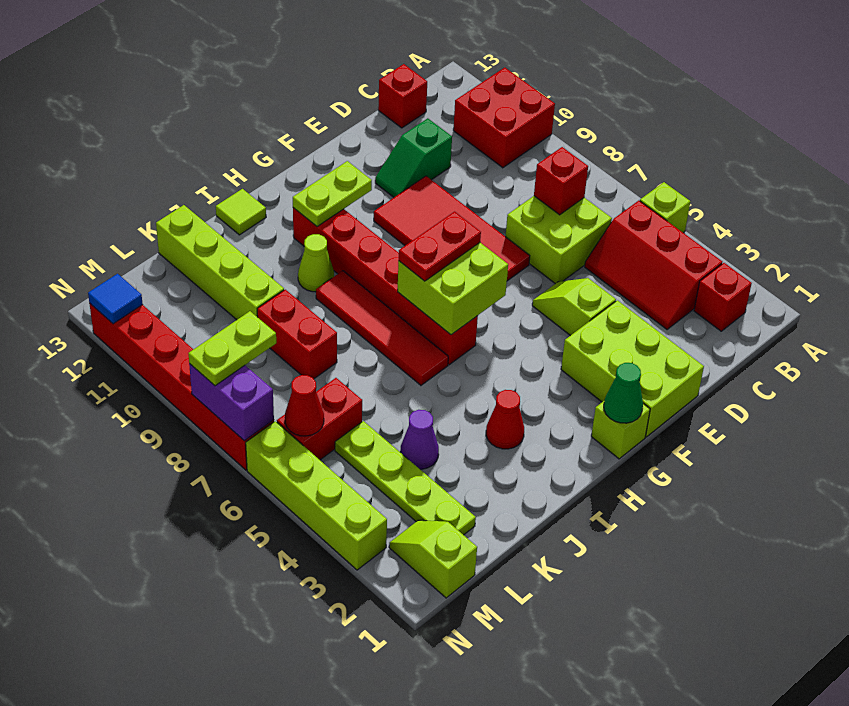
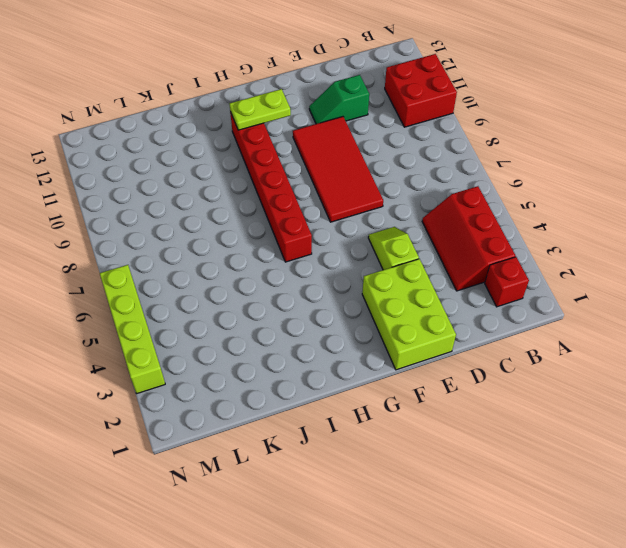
none -> lime brick A5 level 1
none -> lime brick C6:D7 level 1
none -> red brick C13 level 1
none -> lime brick G1 level 1

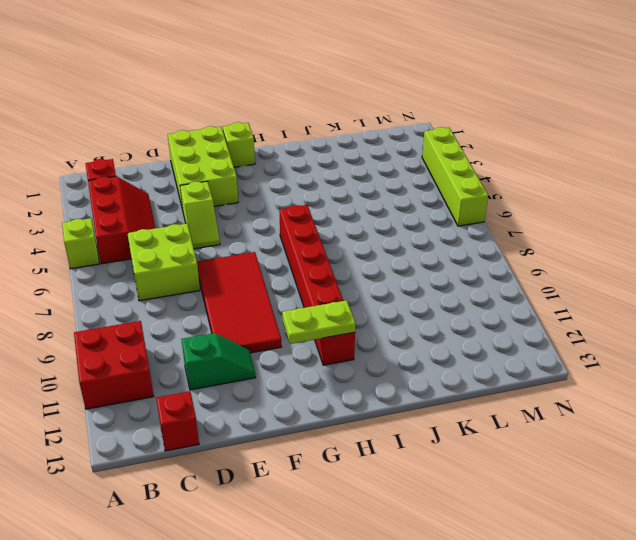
none -> red cone I3 level 1
none -> red tile I6:I9 level 1
none -> lime cone I10 level 1
none -> lime tile I13 level 1

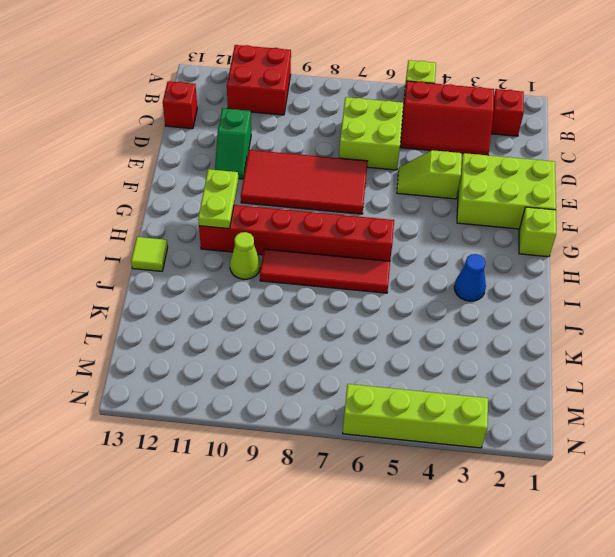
blue cone I3 level 1 -> red cone I3 level 1
none -> purple cone K4 level 1
none -> red brick K8:K9 level 1
none -> lime brick K10:K13 level 1
none -> lime plate L2:L5 level 1

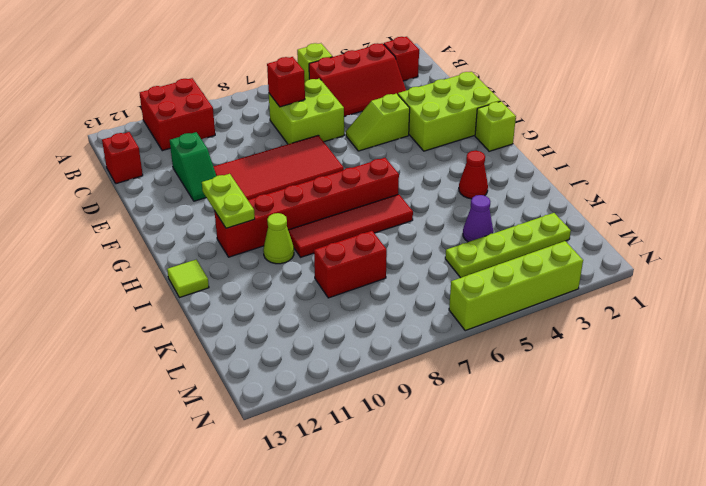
none -> lime brick K10:K13 level 1
none -> red brick L6:M6 level 1
none -> lime slope M1:M2 level 1 top 1
none -> red brick N7:N12 level 1

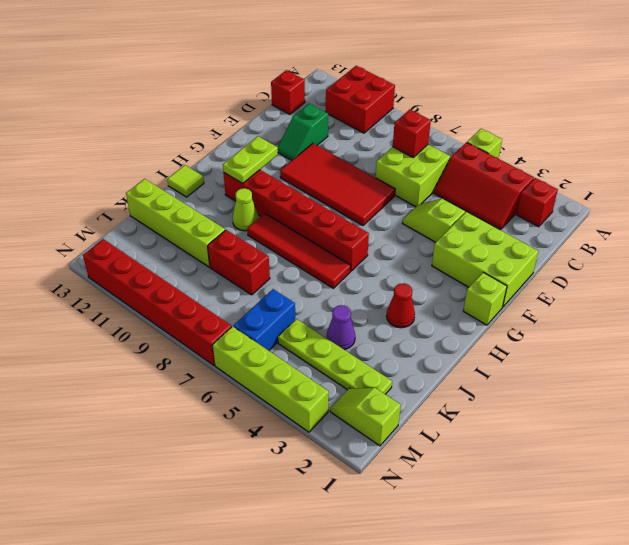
blue brick L6:M6 level 1 -> red brick L6:M6 level 1
none -> green cone G1 level 2
none -> lime brick G6:H7 level 2
none -> red cone M6 level 2
none -> purple brick N7:N8 level 2

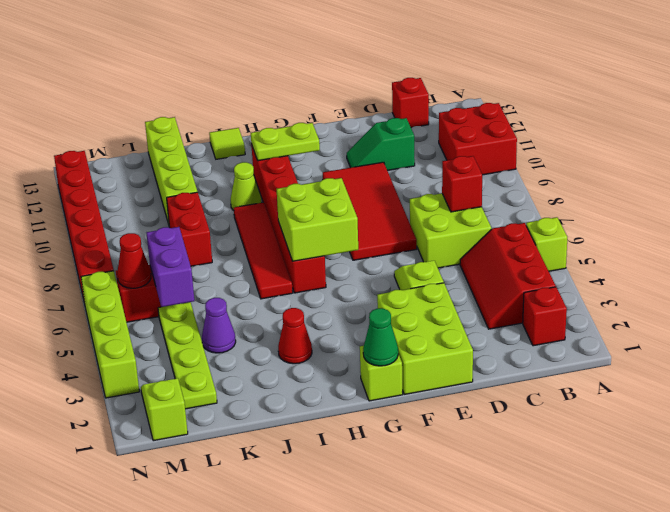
purple brick L5:L6 level 2 -> purple brick N7:N8 level 2
none -> blue tile N12 level 2
none -> red plate G7:H7 level 3
none -> lime plate M8:N8 level 3

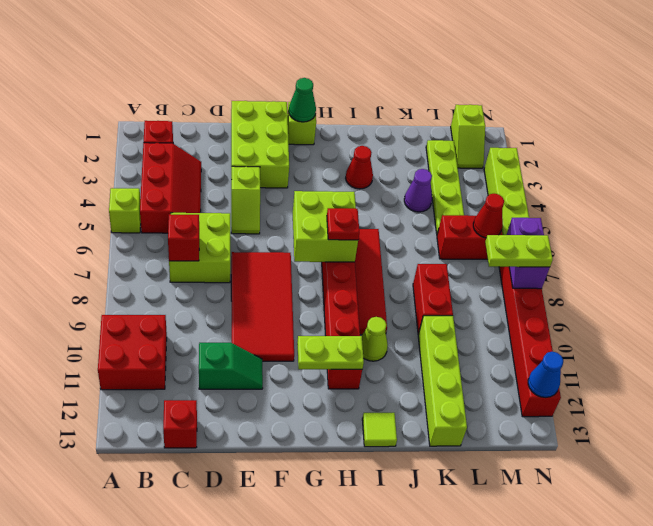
red plate H7 level 3 -> red plate G7:H7 level 3
blue cone N12 level 2 -> blue tile N12 level 2

